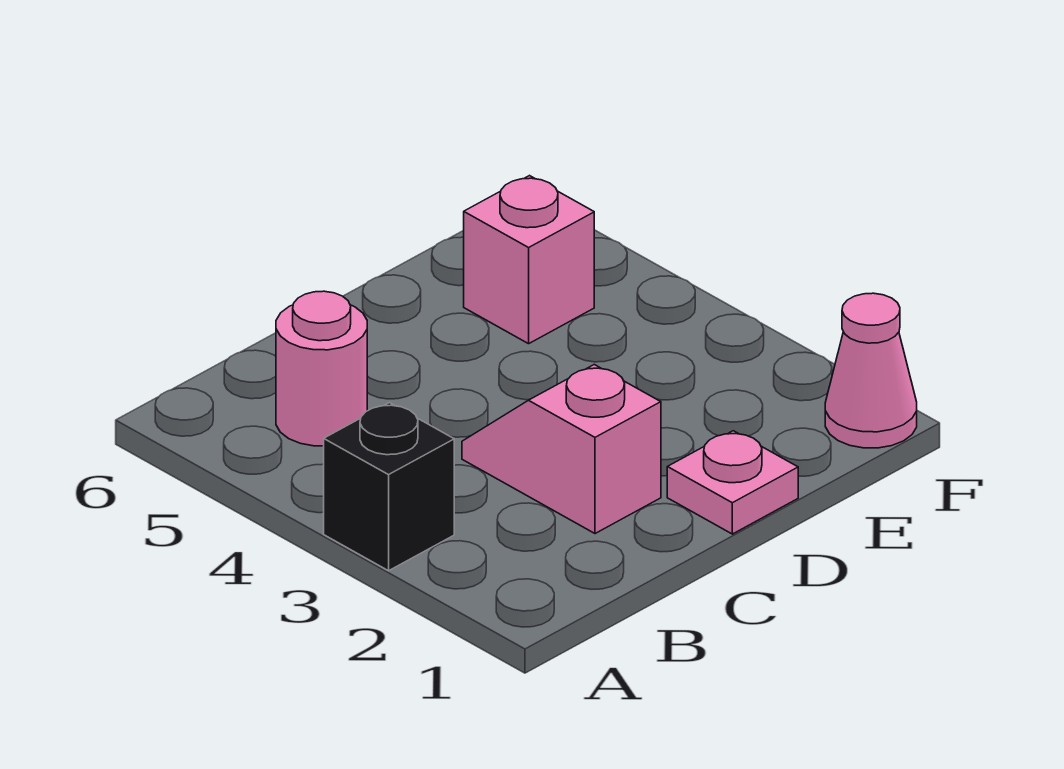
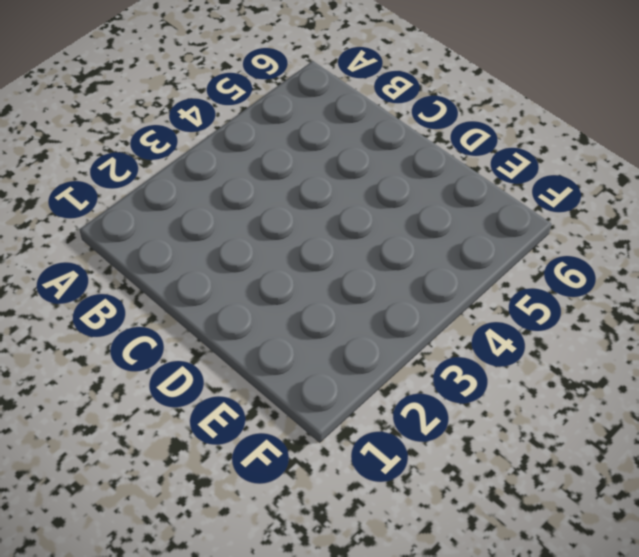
none -> black brick A3 level 1
none -> pink round brick B5 level 1

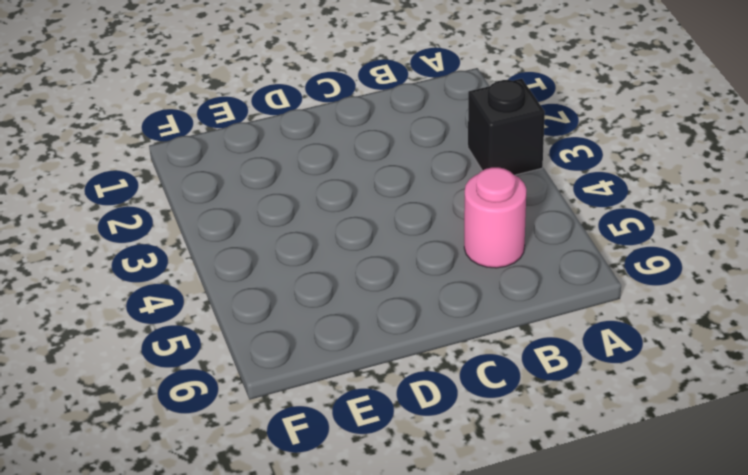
none -> pink slope C2:C3 level 1 top 2
none -> pink plate D1 level 1

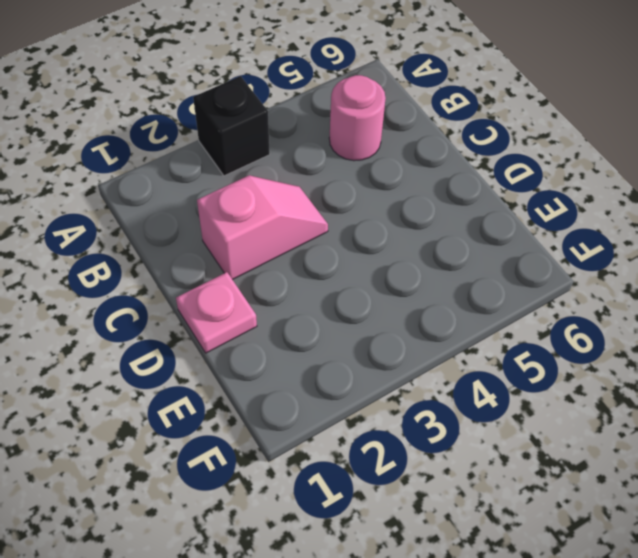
none -> pink brick E5 level 1
none -> pink cone F1 level 1

